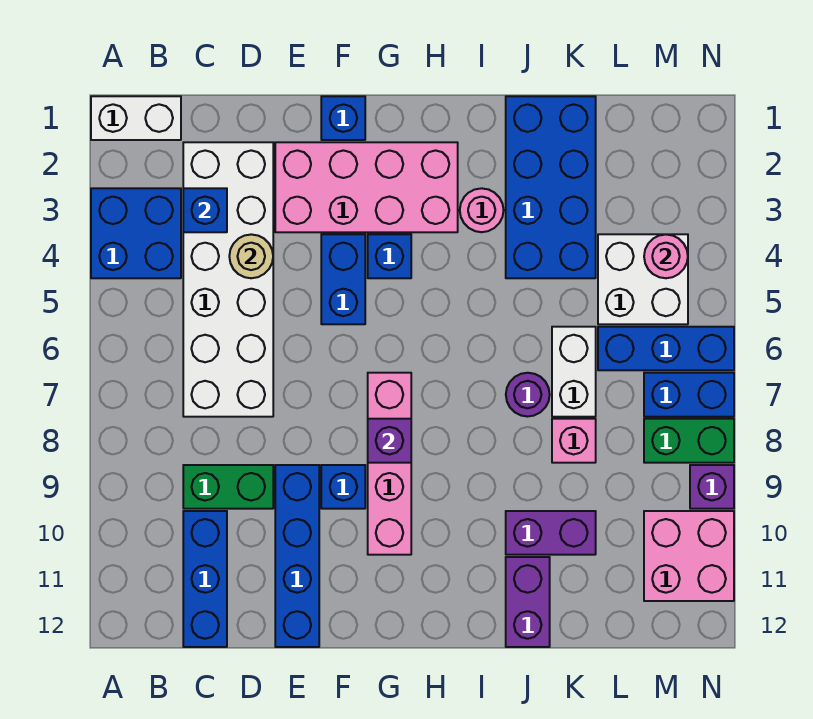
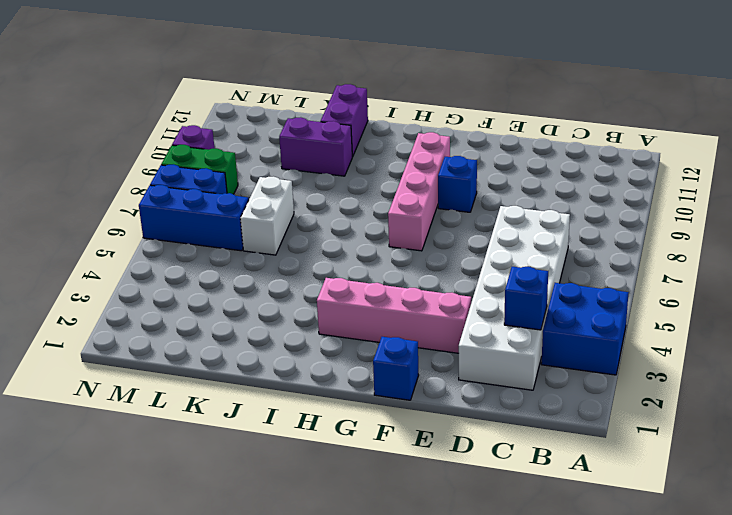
pink brick E3:H3 level 1 -> pink brick E2:H3 level 1
none -> white brick A1:B1 level 1
none -> green brick C9:D9 level 1
none -> blue brick C10:C12 level 1

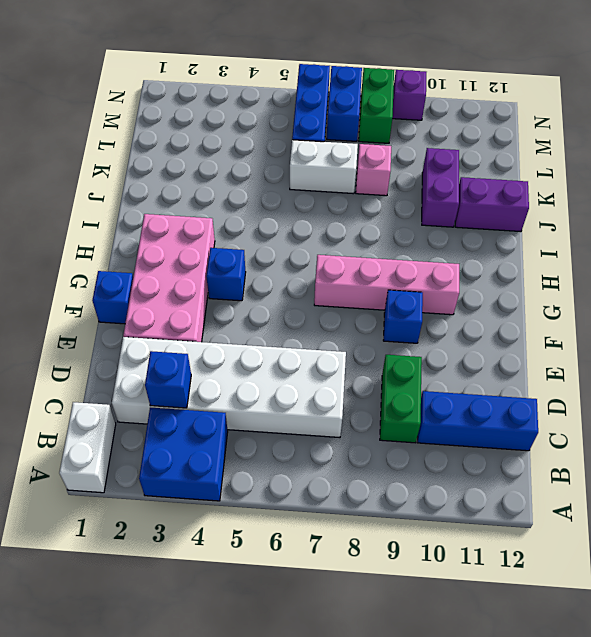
none -> blue brick E9:E12 level 1
none -> blue brick F4:F5 level 1
none -> pink round brick I3 level 1

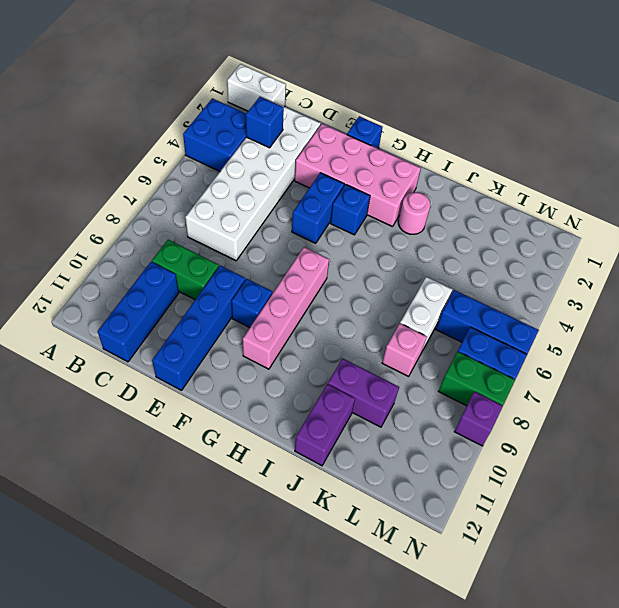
none -> blue brick J1:K4 level 1
none -> purple round brick J7 level 1
none -> white brick L4:M5 level 1

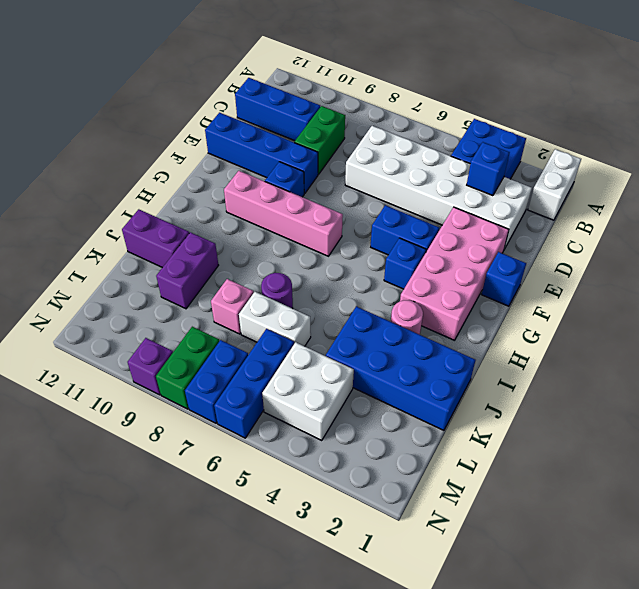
none -> pink brick M10:N11 level 1
none -> tan round brick D4 level 2
none -> purple brick G8 level 2

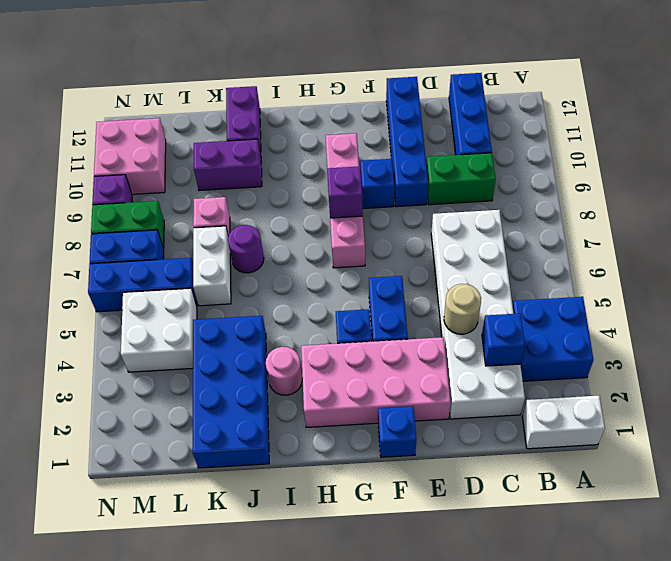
none -> pink round brick M4 level 2

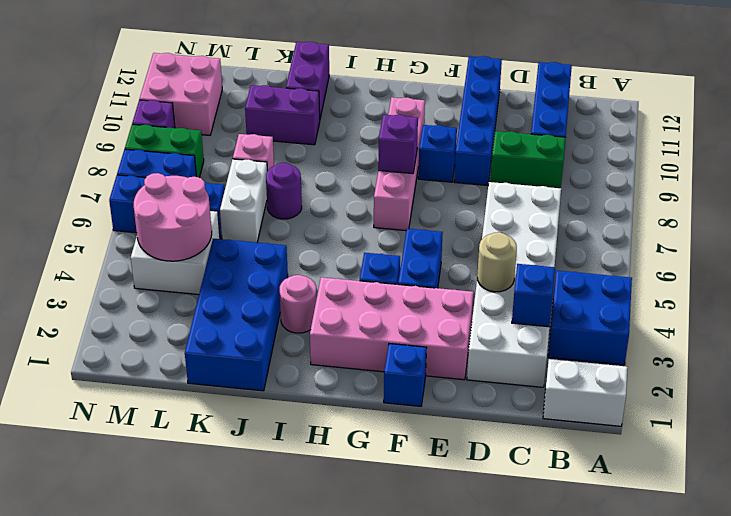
pink round brick L4:M5 level 2 -> pink round brick M4 level 2

